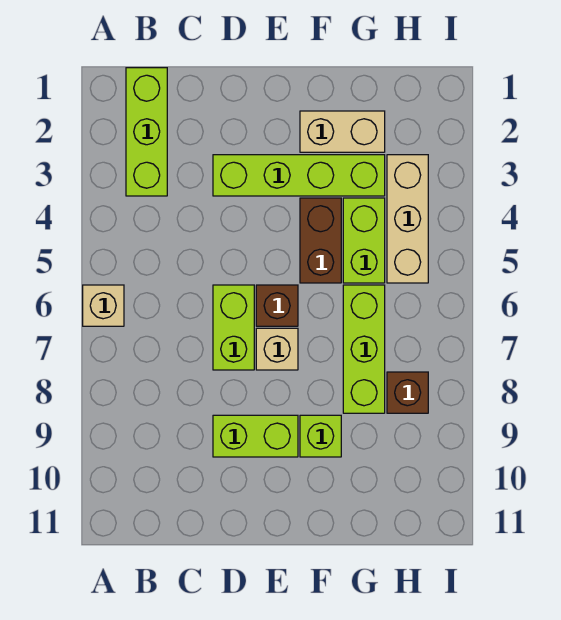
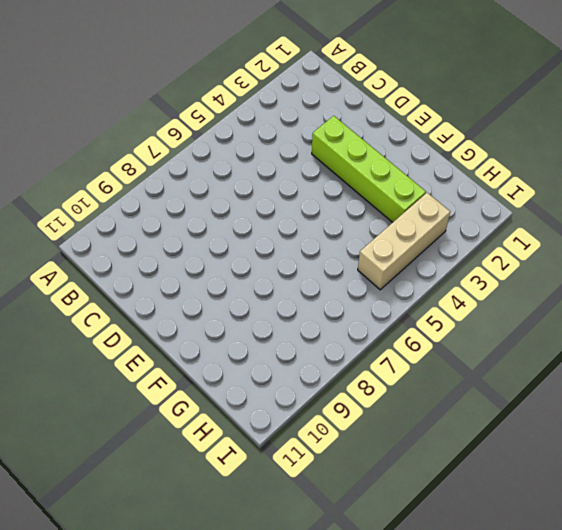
none -> tan brick A6 level 1
none -> lime brick B1:B3 level 1
none -> lime brick D6:D7 level 1

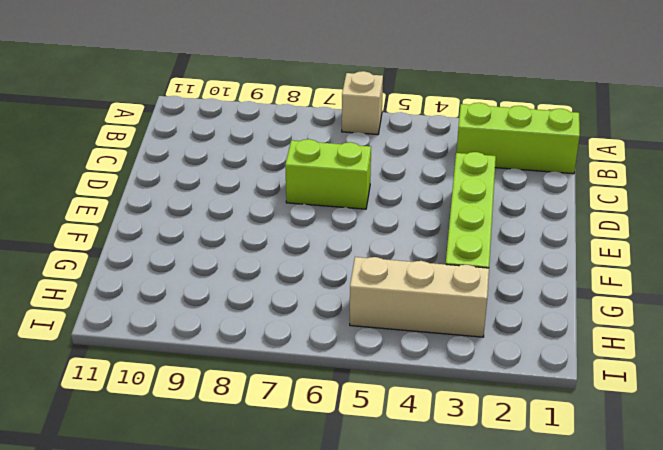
none -> lime brick D9:E9 level 1
none -> brown brick E6 level 1
none -> tan brick E7 level 1

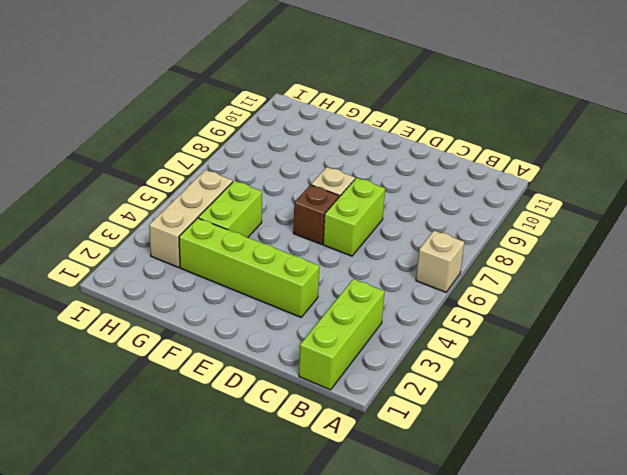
none -> lime brick D9:E9 level 1
none -> tan brick F2:G2 level 1
none -> brown brick F4:F5 level 1

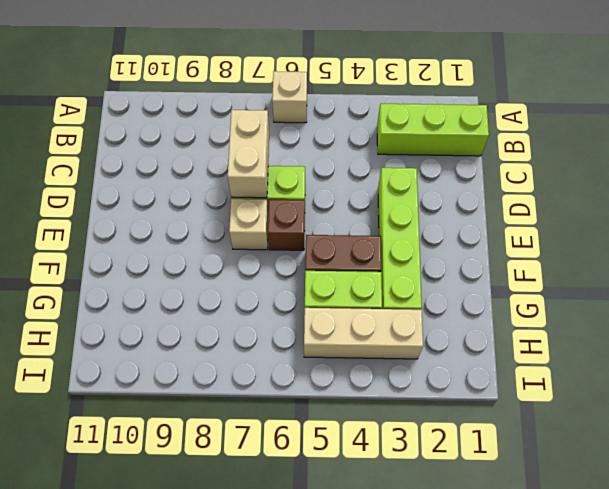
tan brick C7:D7 level 2 -> tan brick F2:G2 level 1
none -> lime brick D9:E9 level 1
none -> lime brick F9 level 1
none -> lime brick G6:G8 level 1

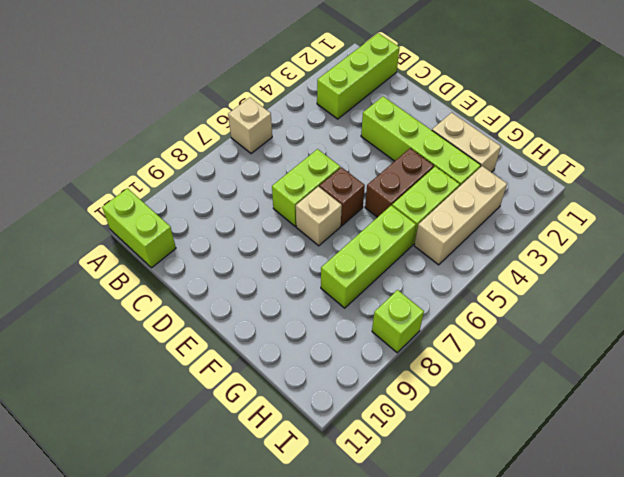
lime brick A11:B11 level 1 -> lime brick D9:E9 level 1
lime brick I8 level 1 -> lime brick F9 level 1
none -> brown brick H8 level 1

